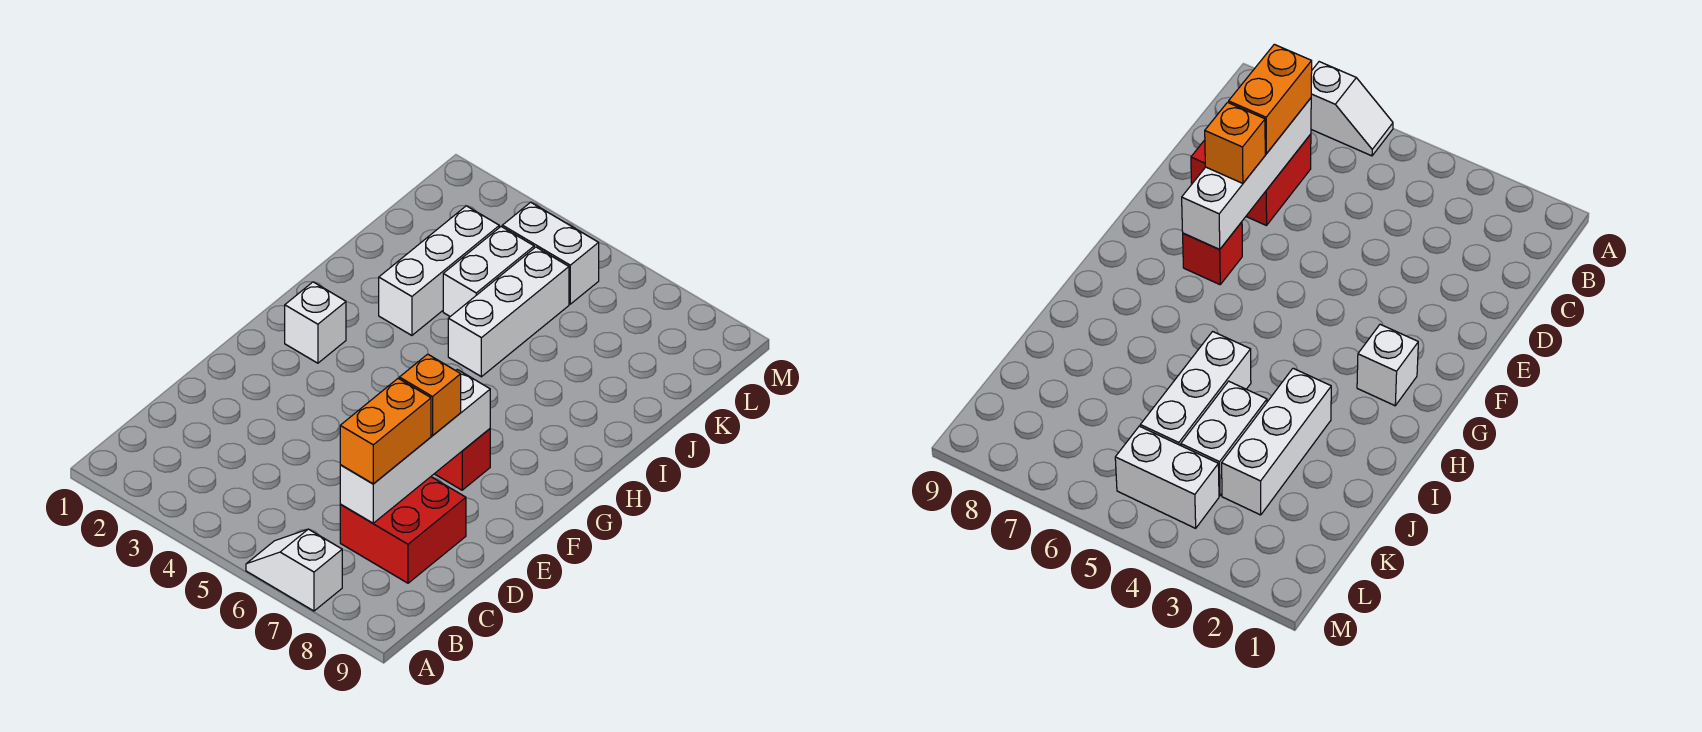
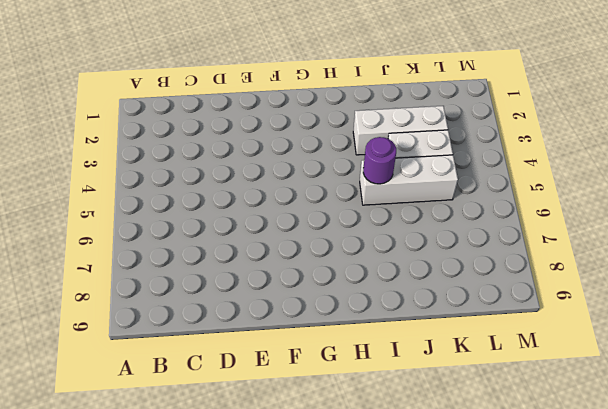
purple round brick I5 level 2 -> none
none -> white slope A6:A7 level 1 top 7
none -> red brick C7:D8 level 1

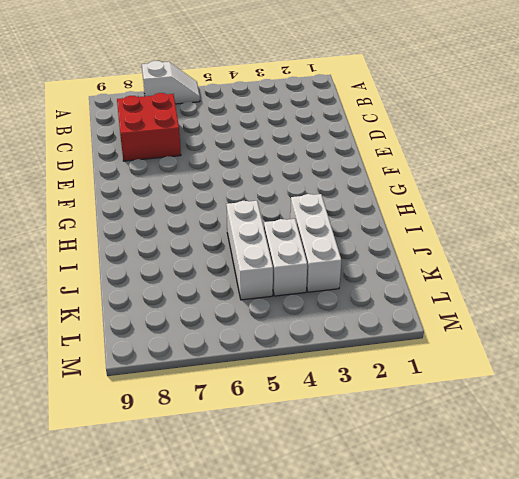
none -> red brick F7 level 1
none -> white brick G2 level 1

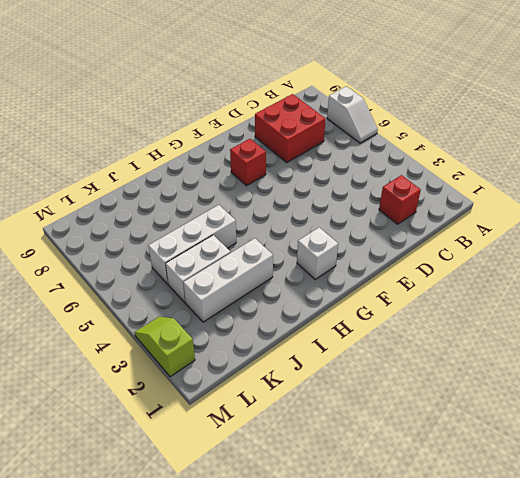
red brick C2 level 1 -> none
lime slope M2:M3 level 1 top 2 -> none
none -> white brick L4:L5 level 1
none -> white brick C7:F7 level 2

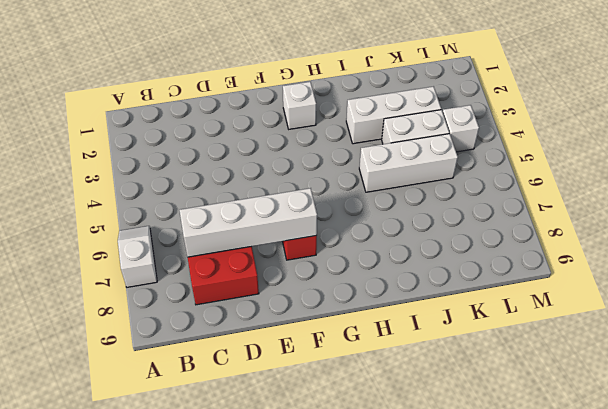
white brick L4 level 1 -> white brick L4:L5 level 1
none -> orange brick C7:D7 level 3
none -> orange brick E7 level 3

